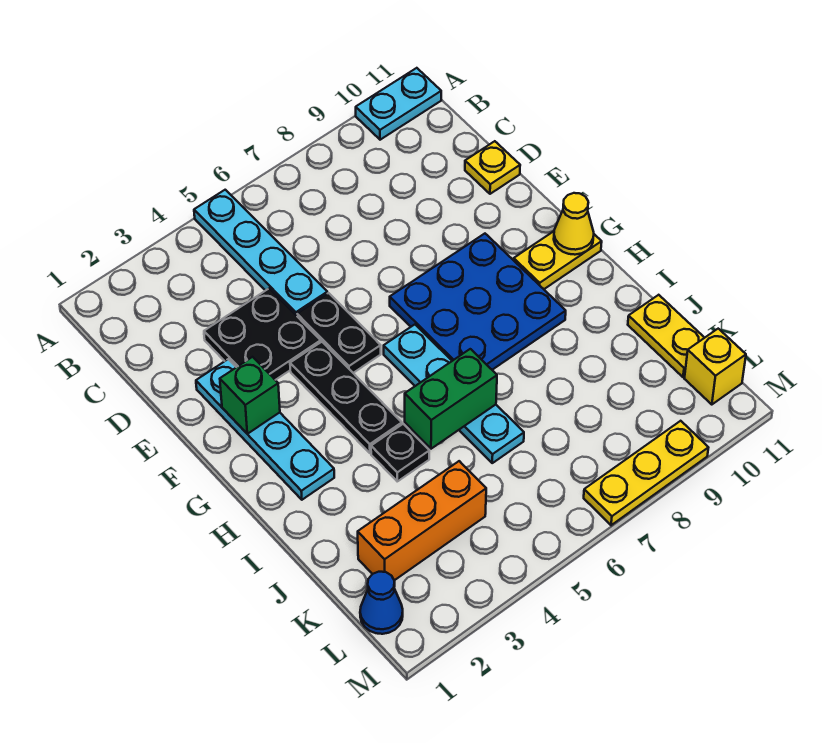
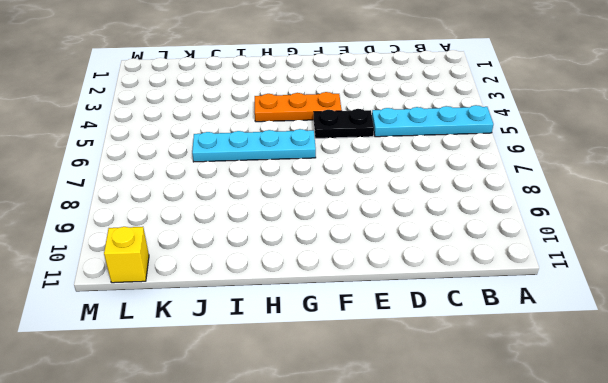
orange plate F4:H4 level 1 -> black plate F4:H4 level 1
none -> cyan plate A10:A11 level 1
none -> black plate D3:E4 level 1
none -> yellow plate D11 level 1

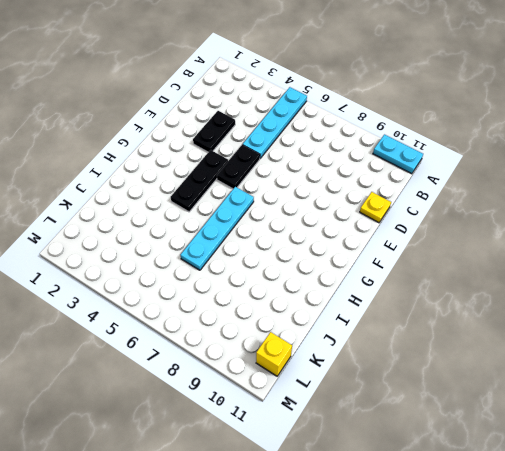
black plate D3:E3 level 1 -> black plate D3:E4 level 1
none -> cyan plate E2:H2 level 1
none -> blue plate F7:H9 level 1
none -> yellow plate G10:G11 level 1

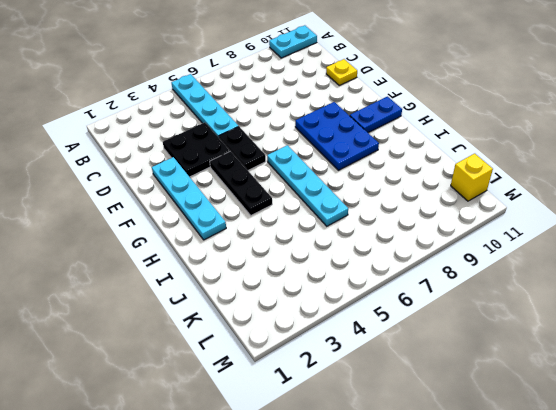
blue plate F8:H9 level 1 -> blue plate F7:H9 level 1
blue plate G10:G11 level 1 -> yellow plate G10:G11 level 1
none -> black plate I4 level 1
none -> yellow plate J11:K11 level 1
none -> orange brick K2:K4 level 1

